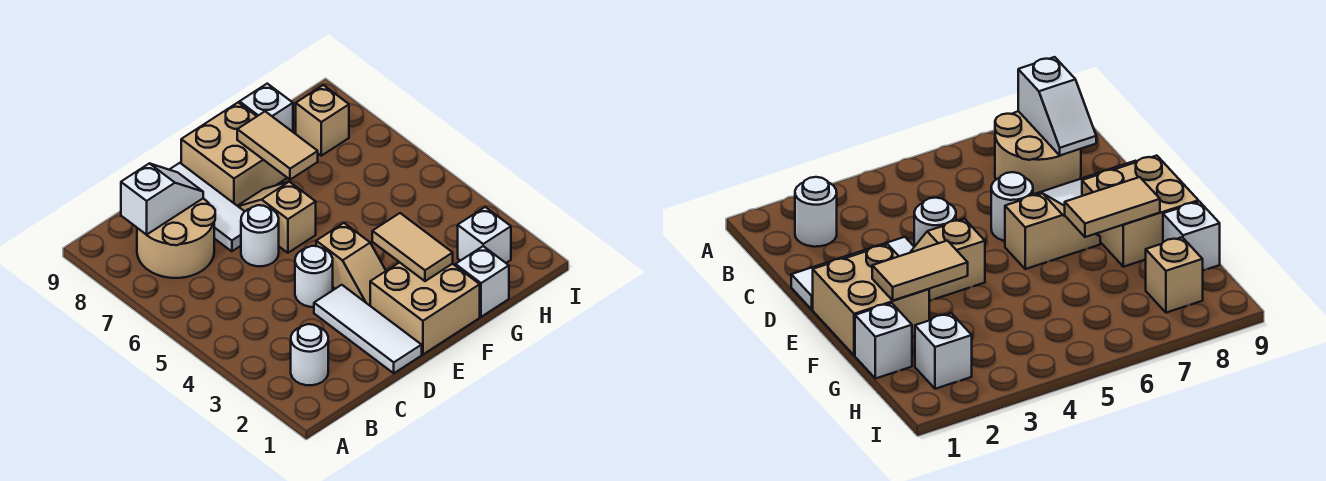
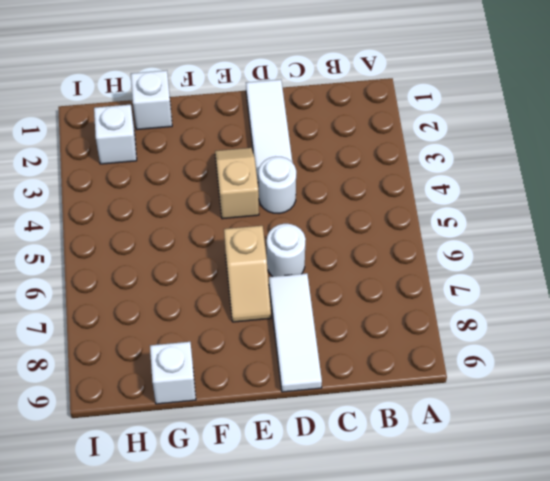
none -> white round brick B2 level 1
none -> tan round brick B7:C8 level 1
none -> tan brick E1:F2 level 1

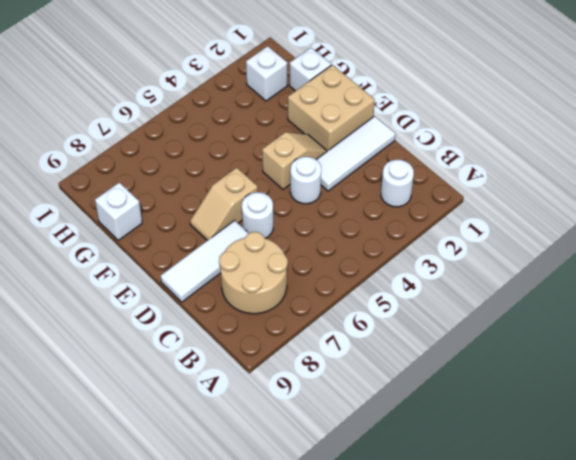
none -> tan brick E8:F9 level 1
none -> tan brick H8 level 1
none -> white slope B8:C8 level 2 top B

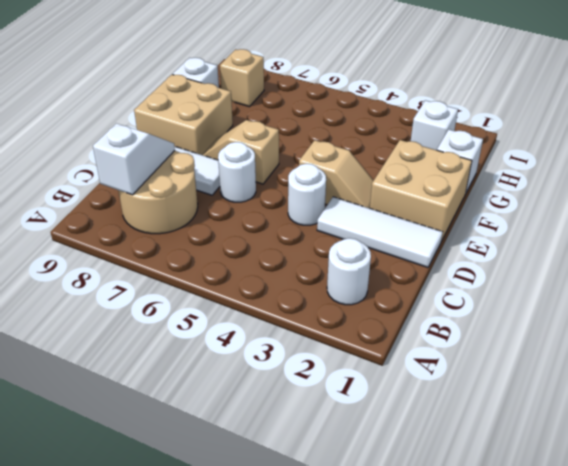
none -> tan tile F2:F3 level 2
none -> tan tile F7:F8 level 2

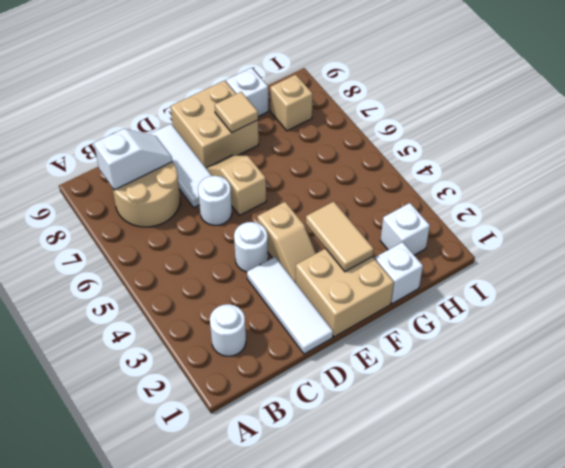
tan tile F8 level 2 -> tan tile F7:F8 level 2

